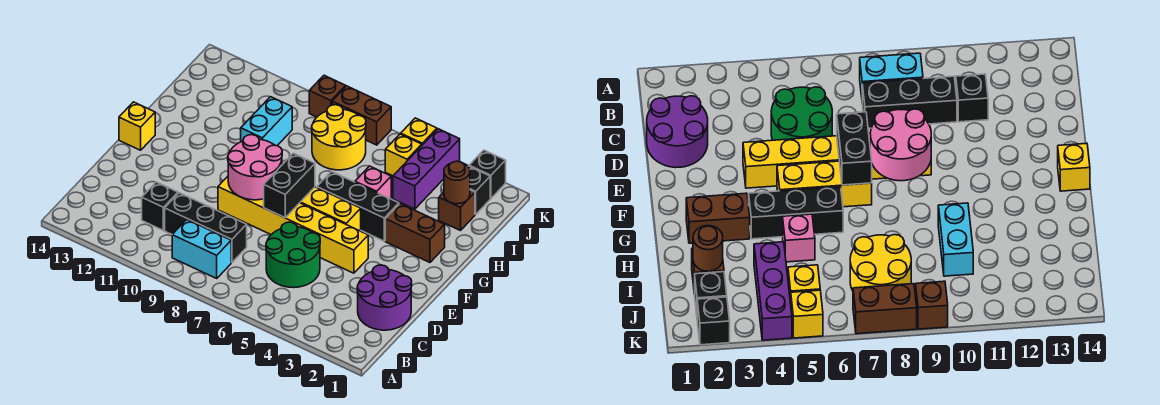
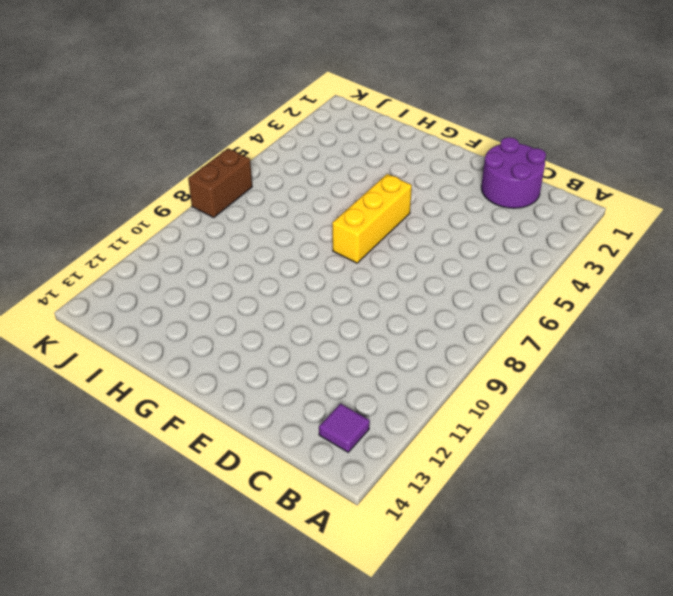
purple tile B13 level 1 -> none
none -> cyan brick B8:B9 level 1
none -> green round brick C5:D6 level 1
none -> black brick C8:C10 level 1

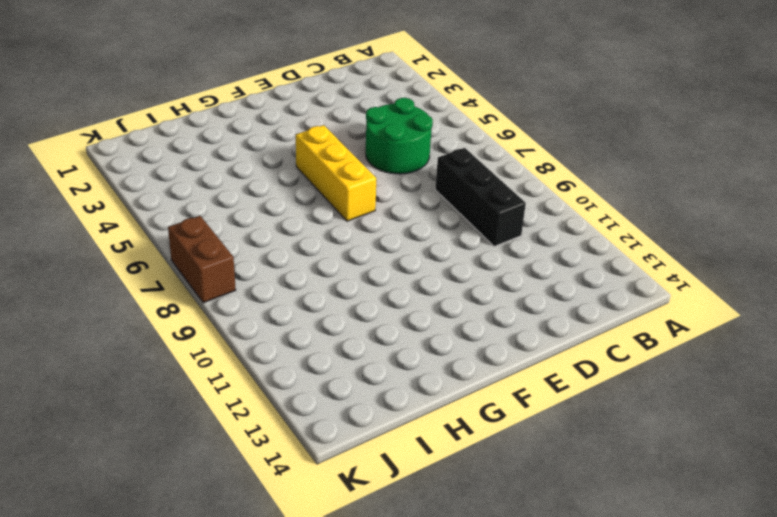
none -> cyan brick B8:B9 level 1
none -> purple round brick C1:D2 level 1
none -> black brick C11 level 1

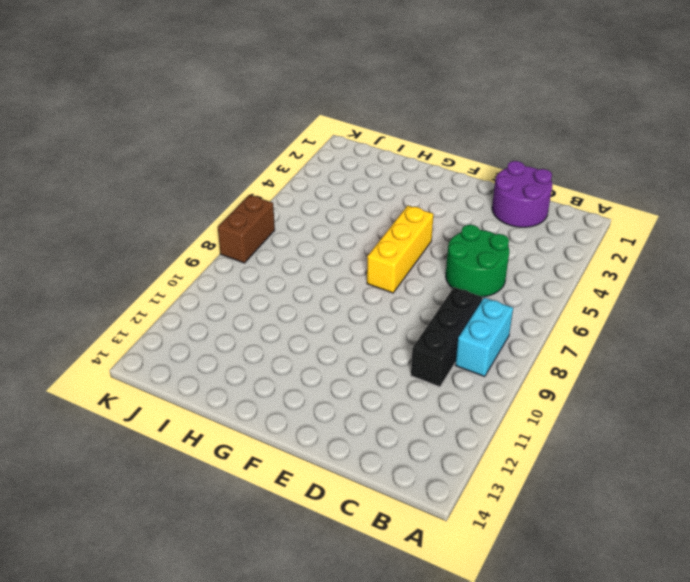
none -> black brick C11 level 1
none -> yellow brick E4:E9 level 1
none -> yellow brick F14 level 1

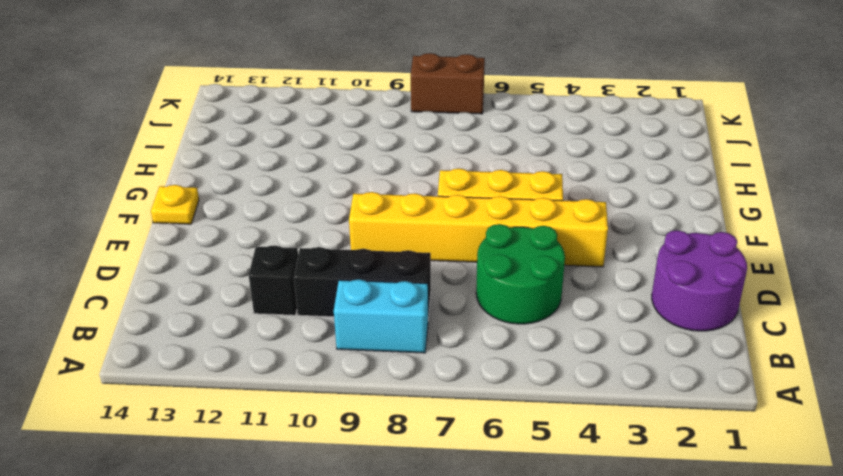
yellow plate F14 level 1 -> yellow brick F14 level 1
none -> brown brick G2:G3 level 1
none -> black brick G4:G6 level 1
none -> pink brick H5 level 1

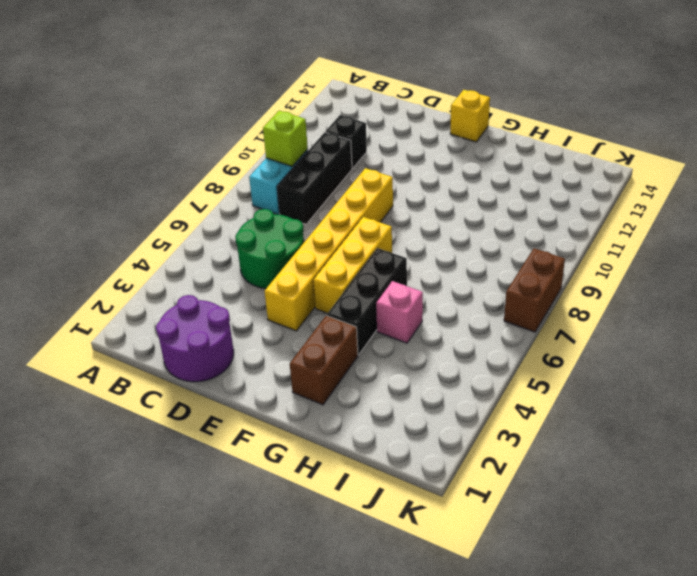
lime brick B9 level 2 -> none
none -> cyan brick H10:I10 level 1
none -> brown brick I2 level 1
none -> purple brick I4:K4 level 1

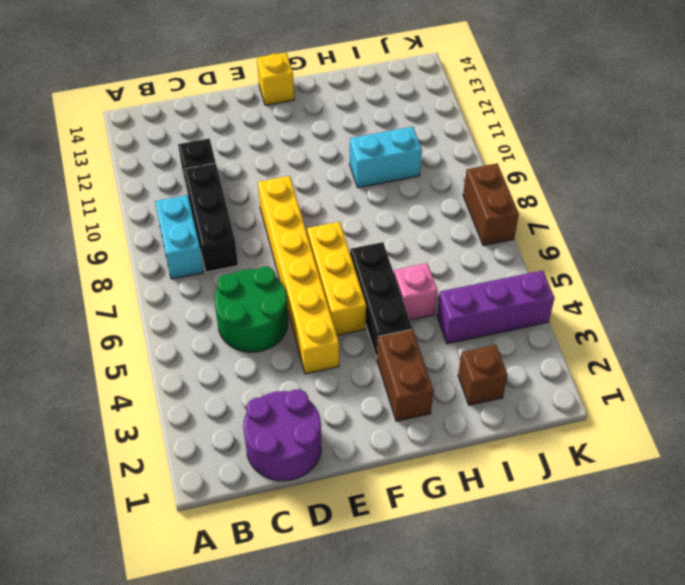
none -> yellow round brick I7:J8 level 1
none -> black brick J2 level 1
none -> yellow brick J5 level 1

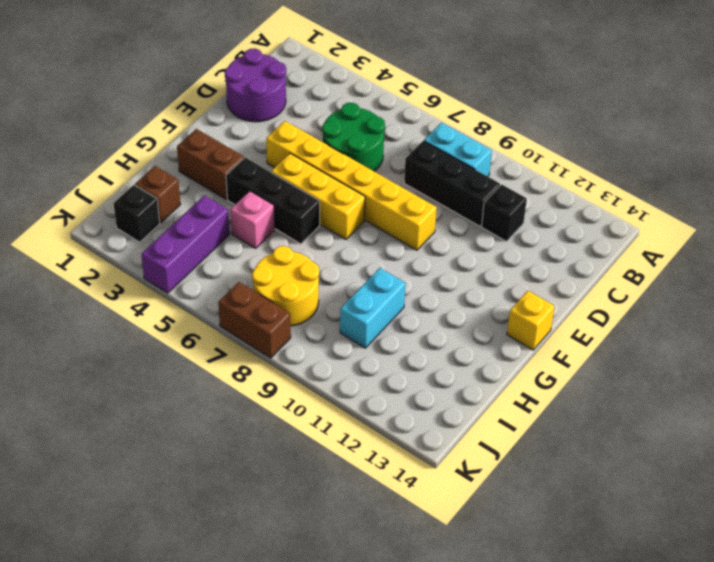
none -> yellow brick J5 level 1
none -> black brick K2 level 1
none -> yellow brick K5 level 1

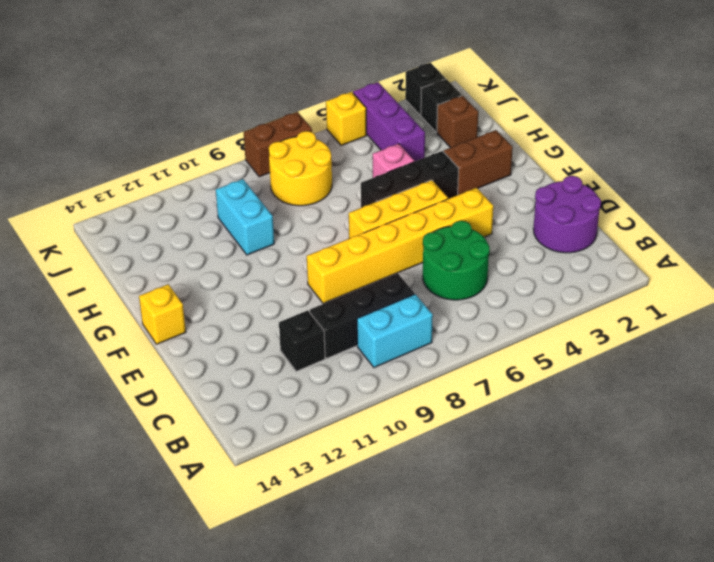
none -> yellow brick J5 level 1
none -> brown brick K9 level 1
none -> black brick E7:F7 level 2

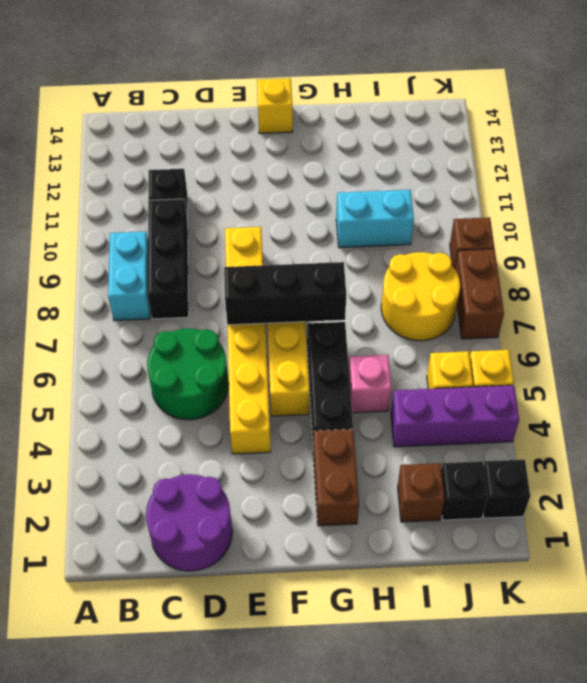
black brick E7:G7 level 2 -> black brick E7:F7 level 2
none -> pink round brick E8:F9 level 2
none -> brown round brick I2 level 2

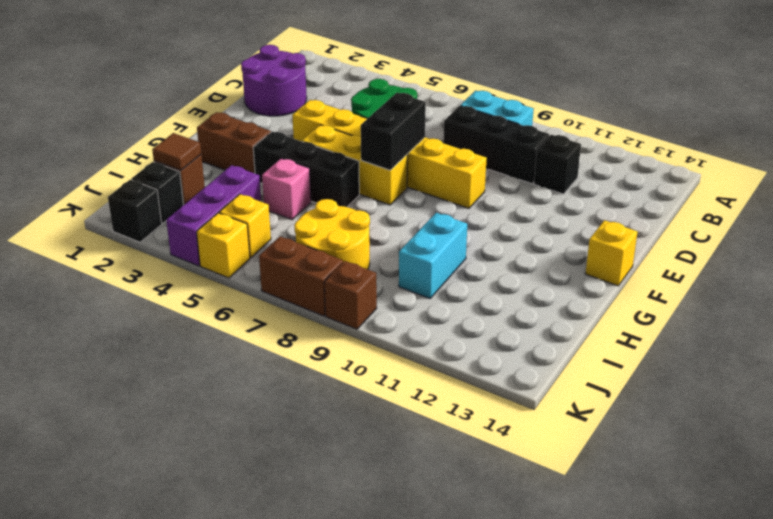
brown tile I2 level 2 -> brown round brick I2 level 2
none -> pink round brick E8:F9 level 2

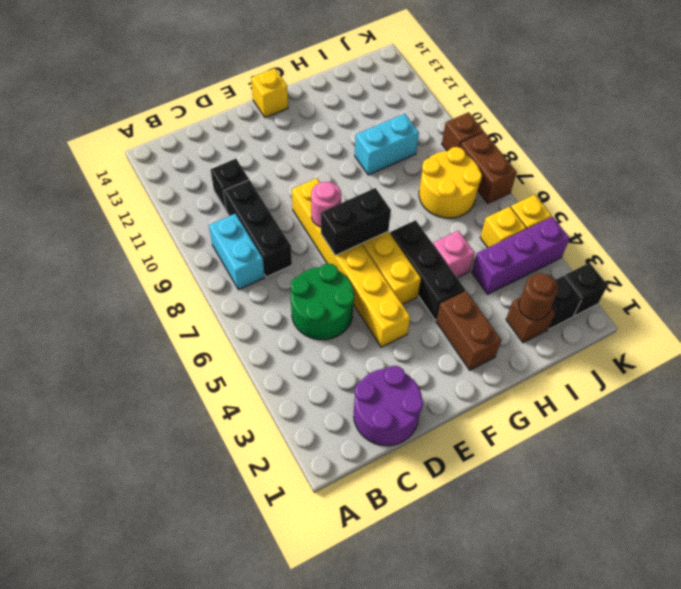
pink round brick E8 level 2 -> pink round brick E8:F9 level 2

